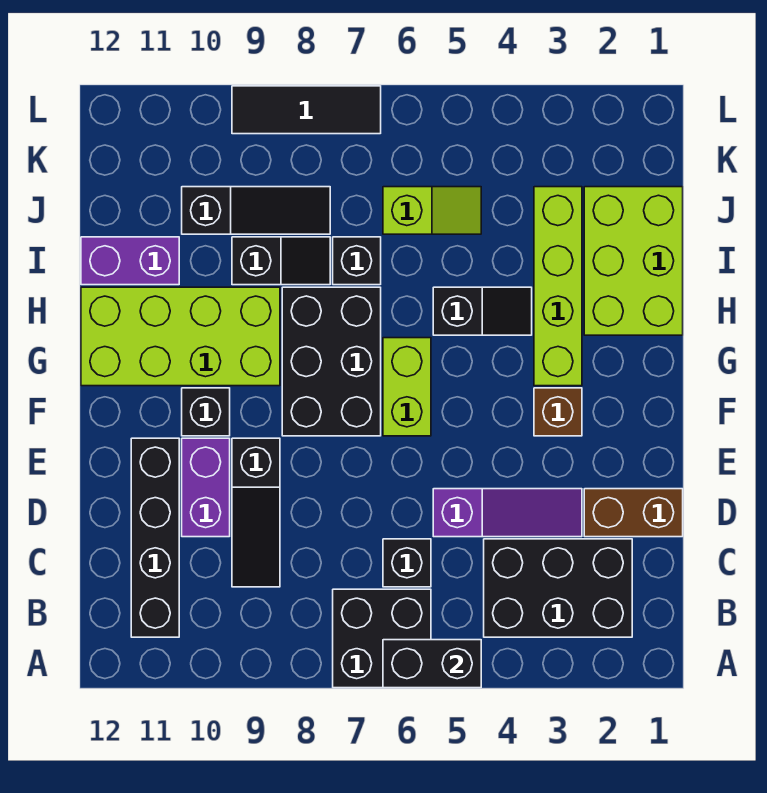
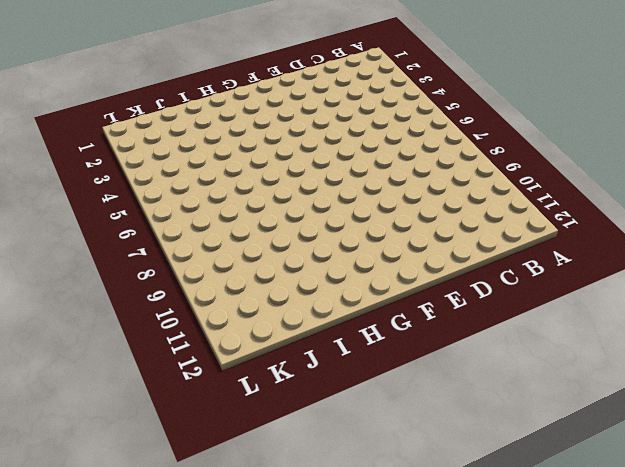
none -> black brick A6:B7 level 1
none -> black brick B2:C4 level 1
none -> black brick B11:E11 level 1

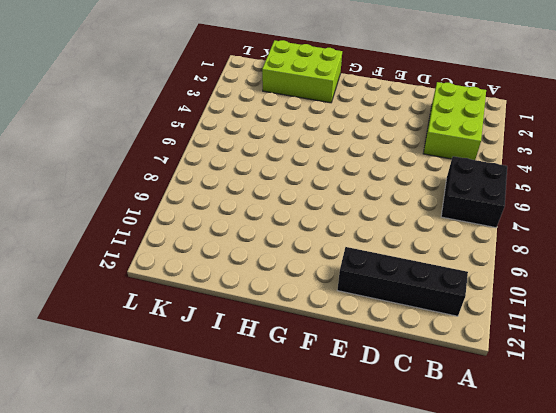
lime brick B2:C4 level 1 -> black brick B2:C4 level 1
none -> black brick C6 level 1
none -> black slope C9:E9 level 1 top E
none -> brown brick D1:D2 level 1

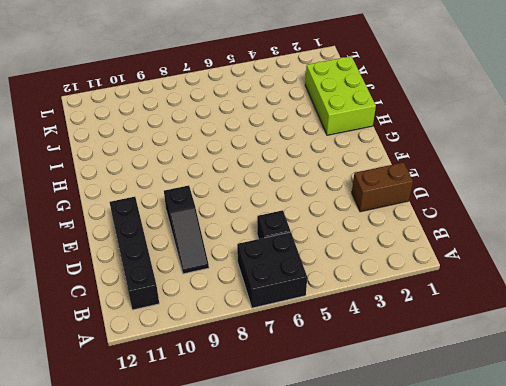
none -> black brick B2:C4 level 1
none -> purple slope D3:D5 level 1 top 5
none -> purple brick D10:E10 level 1

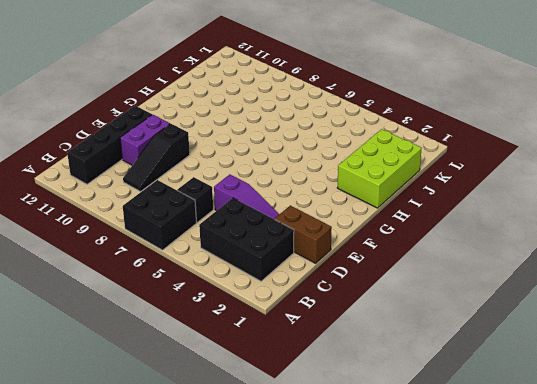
none -> brown brick F3 level 1
none -> lime brick F6:G6 level 1
none -> black brick F7:H8 level 1

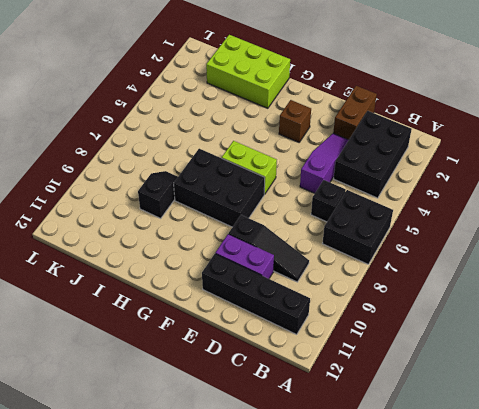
none -> black brick F10 level 1
none -> lime brick G3:J3 level 1
none -> lime brick G9:H12 level 1

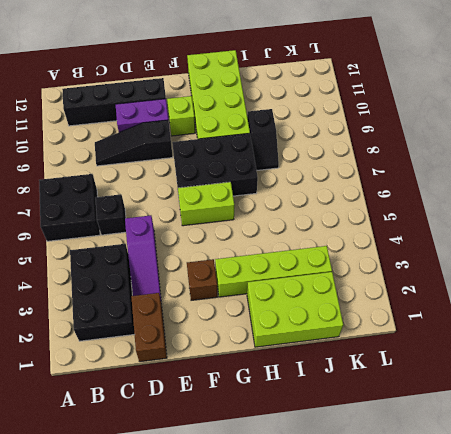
lime brick F10 level 1 -> black brick F10 level 1
none -> black slope H4:H5 level 1 top 5
none -> black brick I7 level 1
none -> purple brick I11:I12 level 1

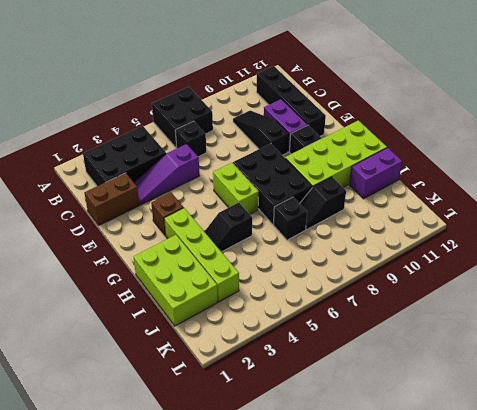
none -> lime slope J5:J6 level 1 top 6
none -> black slope J8:J10 level 1 top 10
none -> black tile L7:L9 level 1

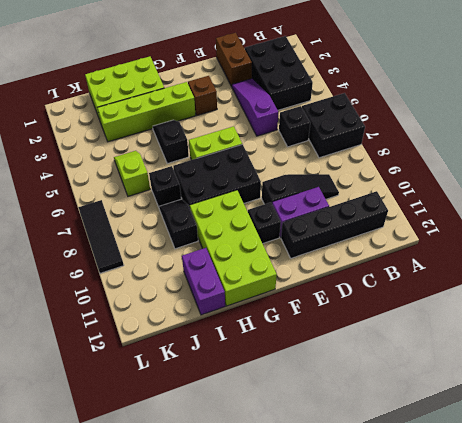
none -> black slope J8:J10 level 1 top 10
none -> black brick A5:A6 level 2

